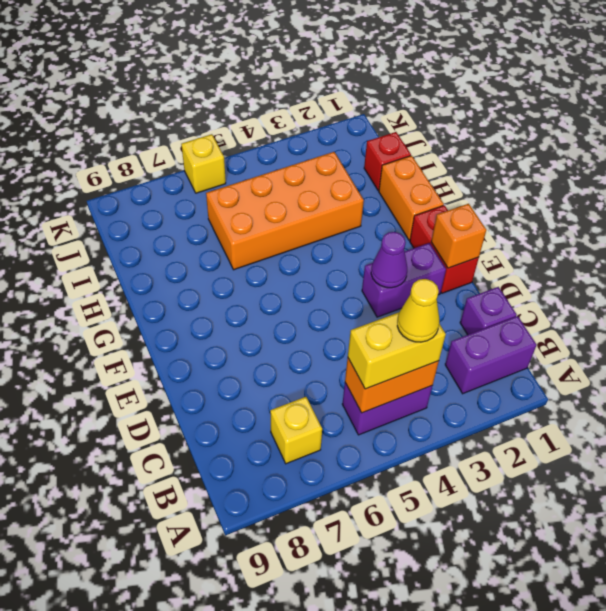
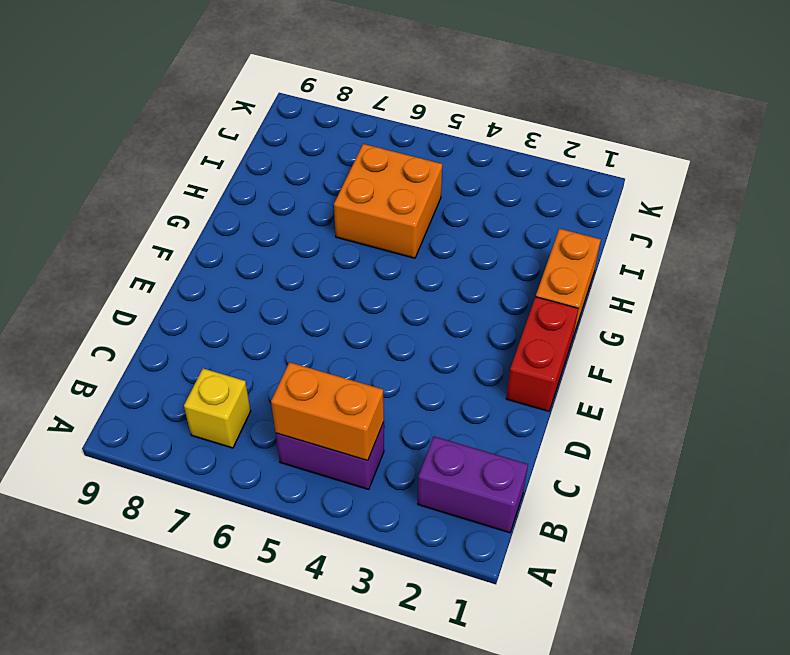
orange brick H5:I6 level 1 -> orange brick H3:I6 level 1
none -> purple brick C1 level 1
none -> purple brick E2:E3 level 1
none -> red brick I1 level 1

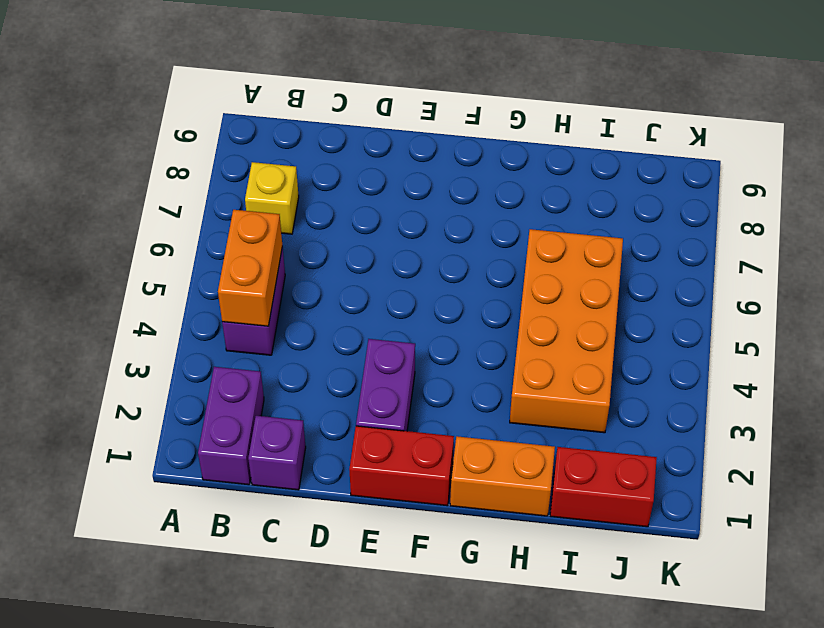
red brick I1:J1 level 1 -> red brick I1 level 1
none -> yellow brick K6 level 1
none -> orange brick E1 level 2
none -> purple cone E3 level 2

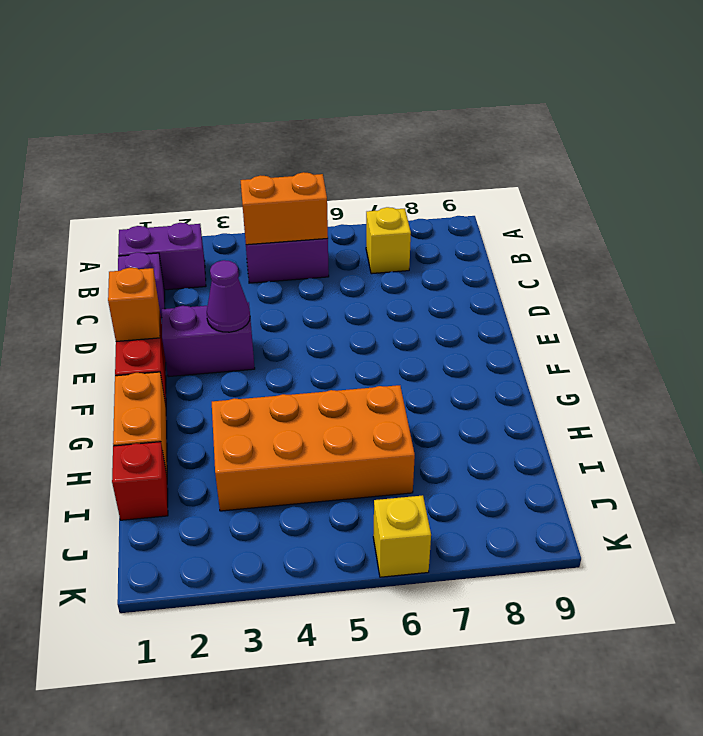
none -> yellow brick B4:B5 level 3
none -> yellow cone B4 level 4

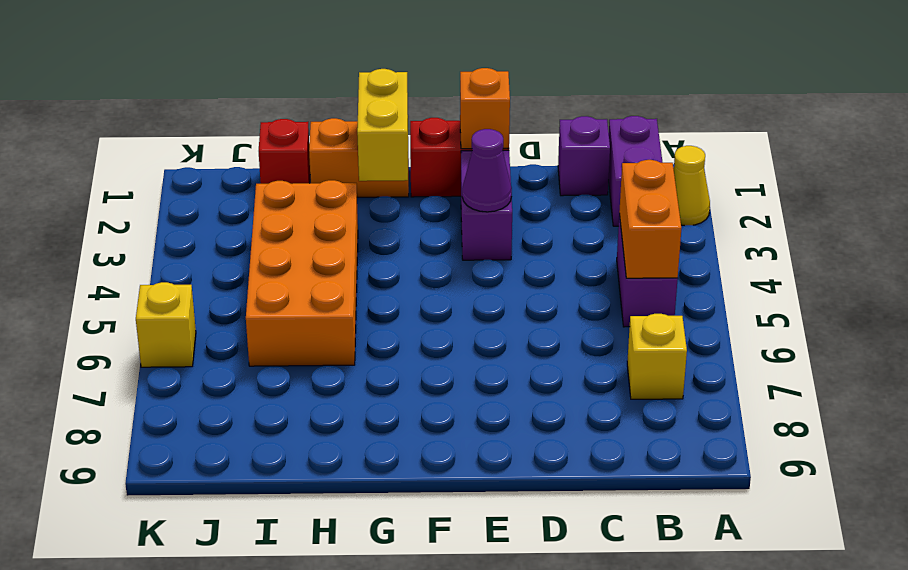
yellow cone A2 level 1 -> yellow cone B4 level 4
yellow brick G1:G2 level 2 -> yellow brick B4:B5 level 3

